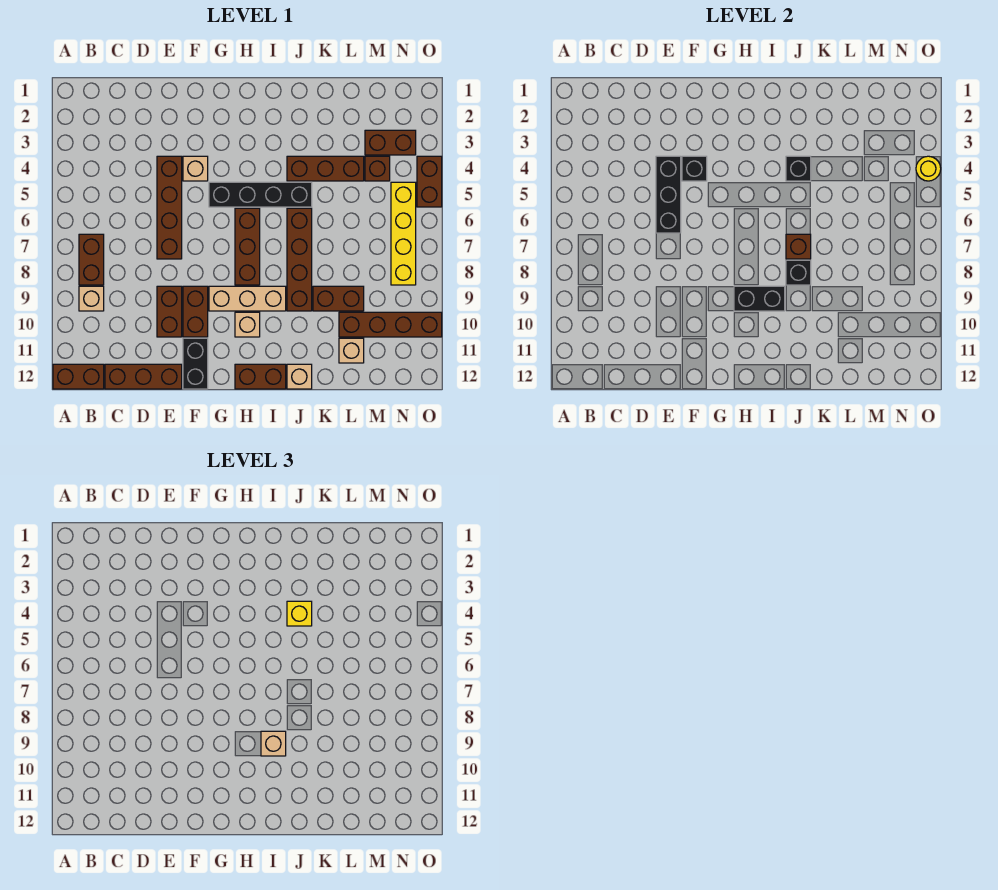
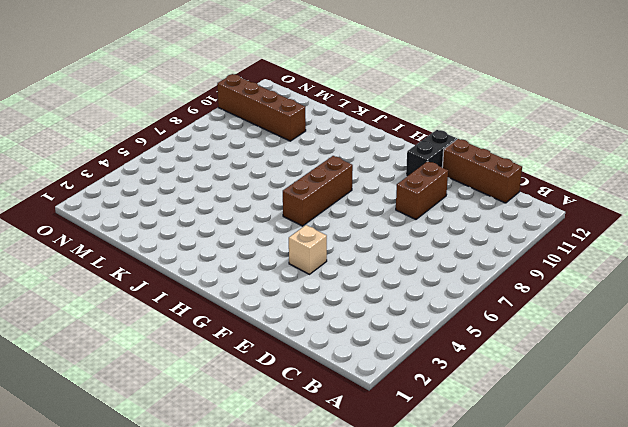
none -> brown brick A12:B12 level 1
none -> brown brick B7:B8 level 1
none -> tan brick B9 level 1
none -> brown brick E4:E7 level 1

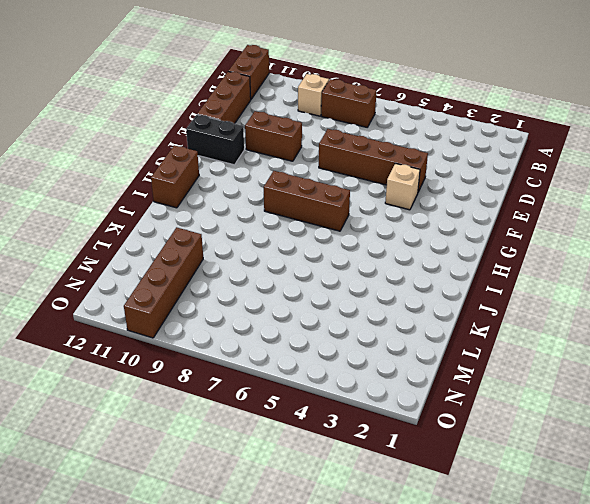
none -> brown brick F9:F10 level 1
none -> black brick G5:J5 level 1
none -> tan brick G9:I9 level 1
none -> tan brick H10 level 1

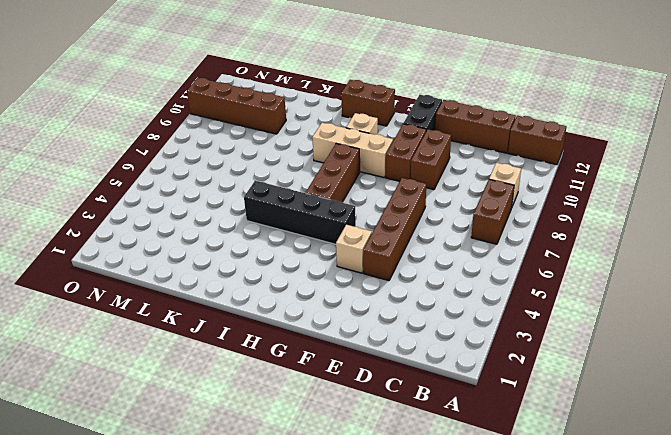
none -> brown brick J4:L4 level 1
none -> brown brick J6:J9 level 1
none -> tan brick J12 level 1
none -> brown brick K9:L9 level 1

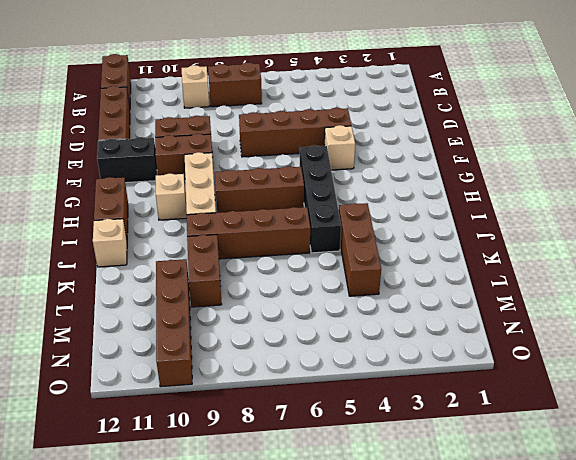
none -> tan brick L11 level 1
none -> brown brick M3:N3 level 1
none -> brown brick M4 level 1
none -> yellow brick N5:N8 level 1

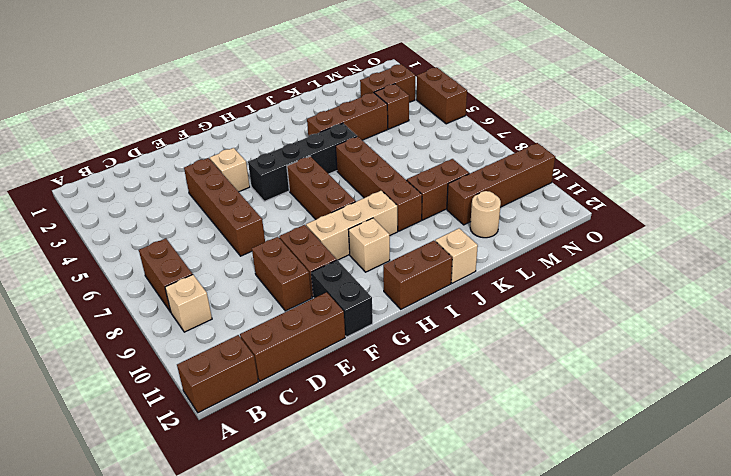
tan round brick L11 level 1 -> tan brick L11 level 1
none -> yellow brick N5:N8 level 1
none -> black brick E4:E6 level 2
none -> black brick F4 level 2
none -> black brick H9:I9 level 2

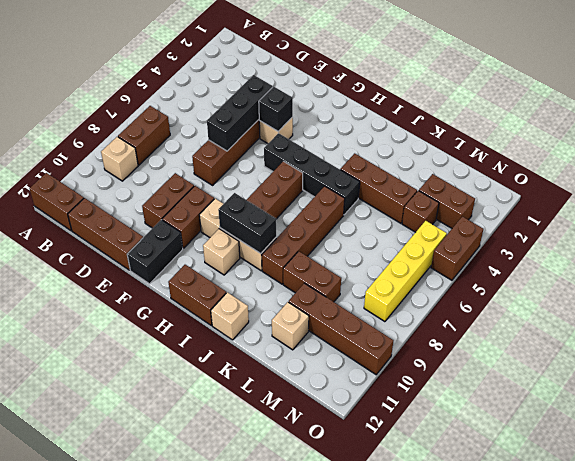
none -> black brick J4 level 2
none -> brown brick J7 level 2
none -> black brick J8 level 2
none -> yellow round brick O4 level 2

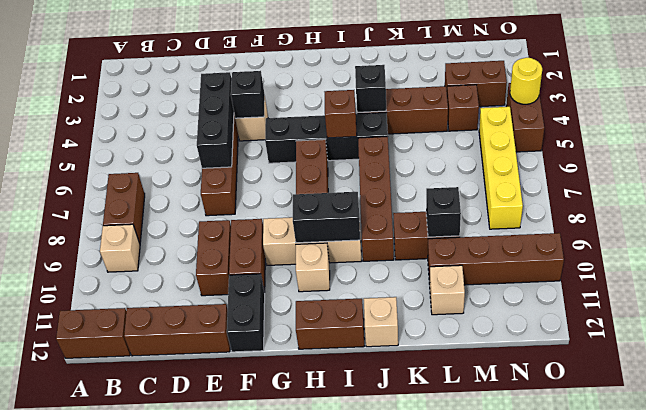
brown brick I5 level 2 -> brown brick J7 level 2
black brick L9 level 2 -> black brick J8 level 2
none -> tan brick I9 level 3
none -> yellow brick J4 level 3

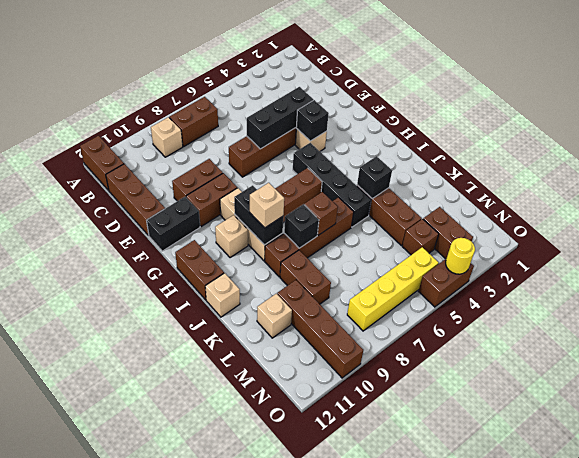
none -> yellow brick J4 level 3

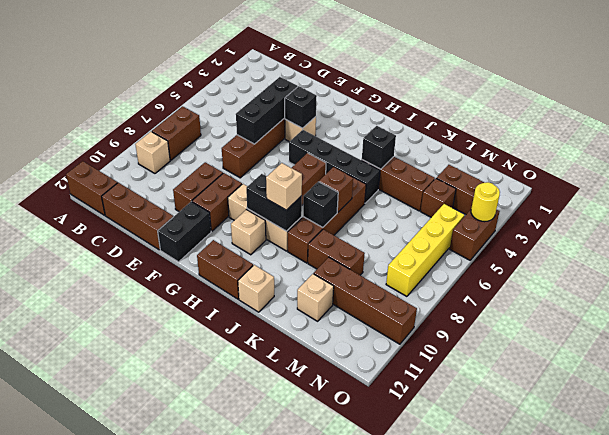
none -> yellow brick J4 level 3

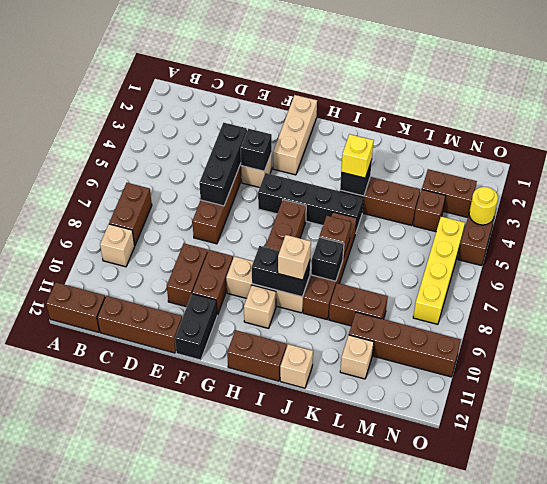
tan brick G1:G3 level 1 -> none

